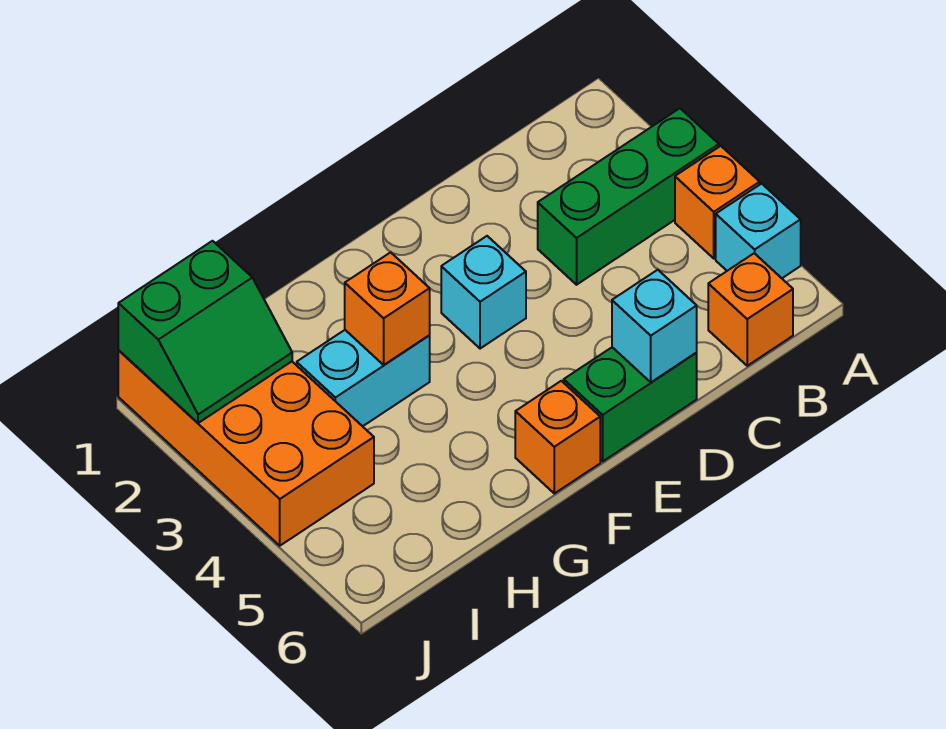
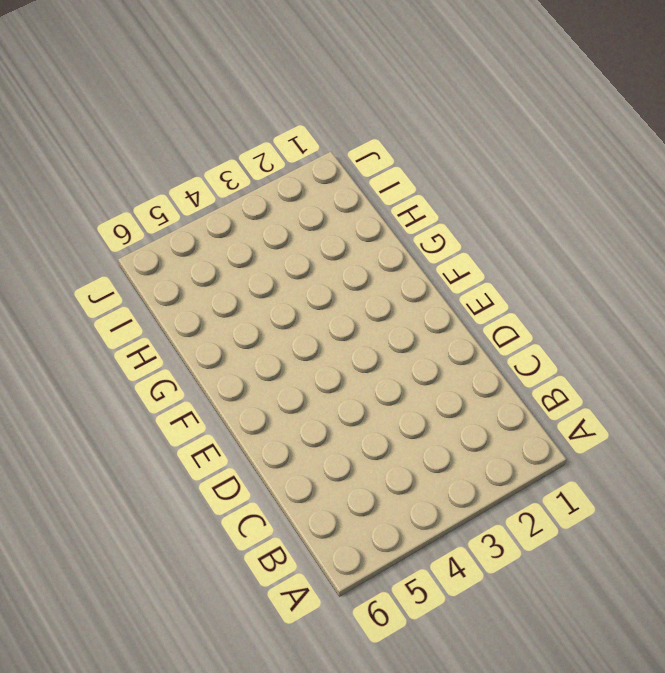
none -> green brick A3:C3 level 1
none -> orange brick A4 level 1
none -> cyan brick A5 level 1

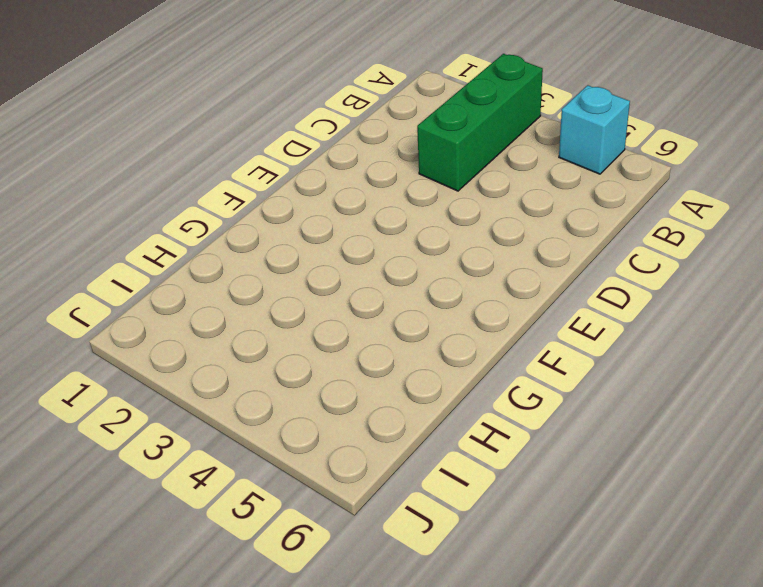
none -> orange brick A4 level 1
none -> orange brick B6 level 1
none -> green brick D6:E6 level 1

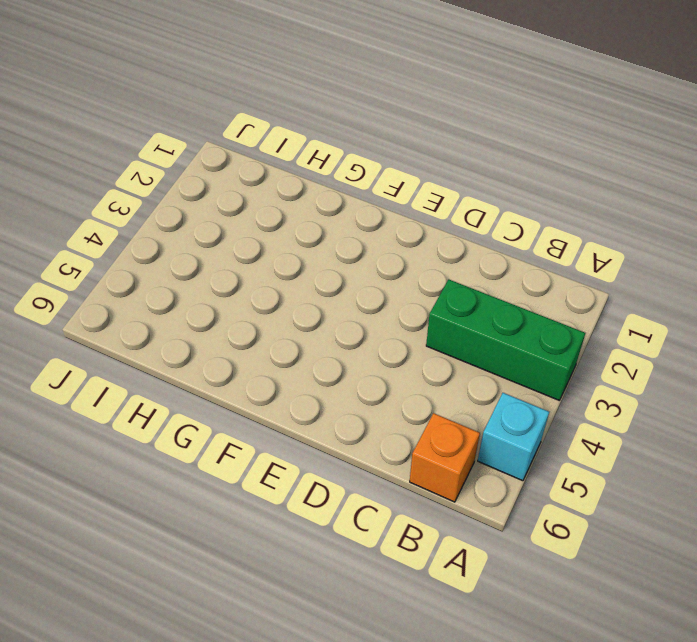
none -> orange brick A4 level 1
none -> green brick D6:E6 level 1
none -> cyan brick E3 level 1

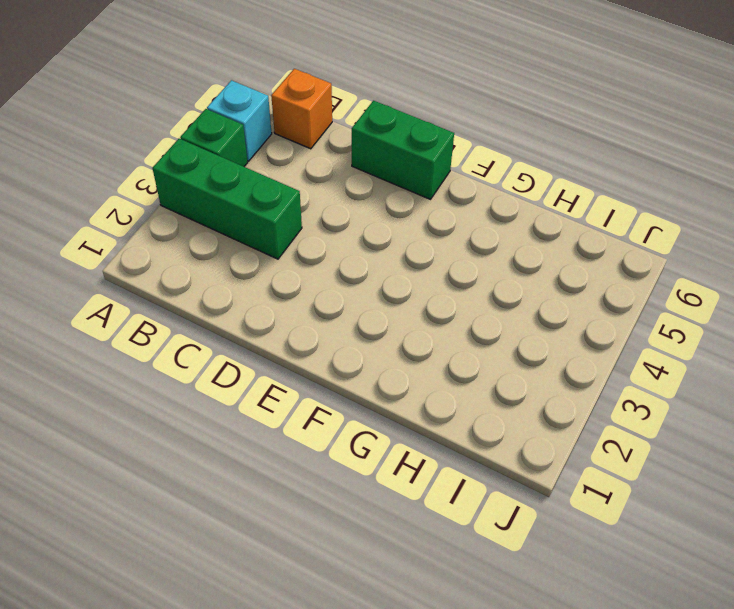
green brick A4 level 1 -> orange brick A4 level 1
none -> cyan brick E3 level 1
none -> orange brick F6 level 1
none -> cyan brick G3:H3 level 1

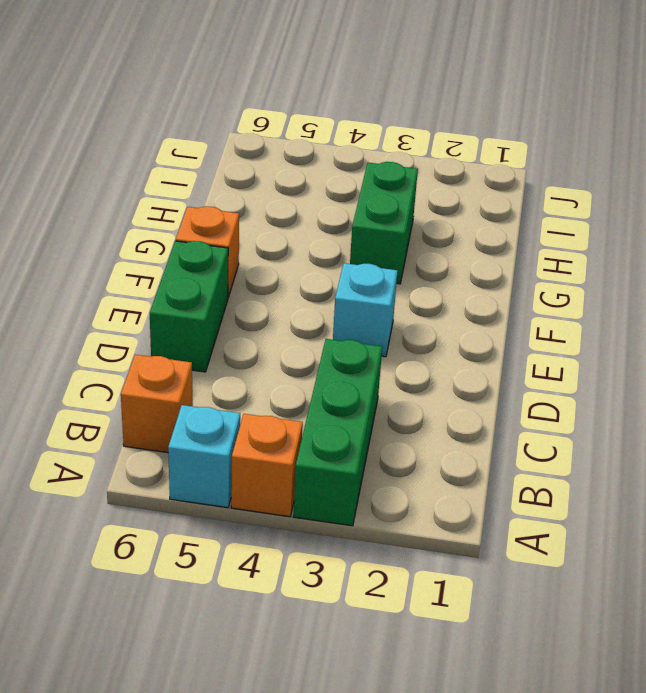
green brick G3:H3 level 1 -> cyan brick G3:H3 level 1
none -> orange brick I1:J4 level 1
none -> cyan brick D6 level 2
none -> orange brick G3 level 2

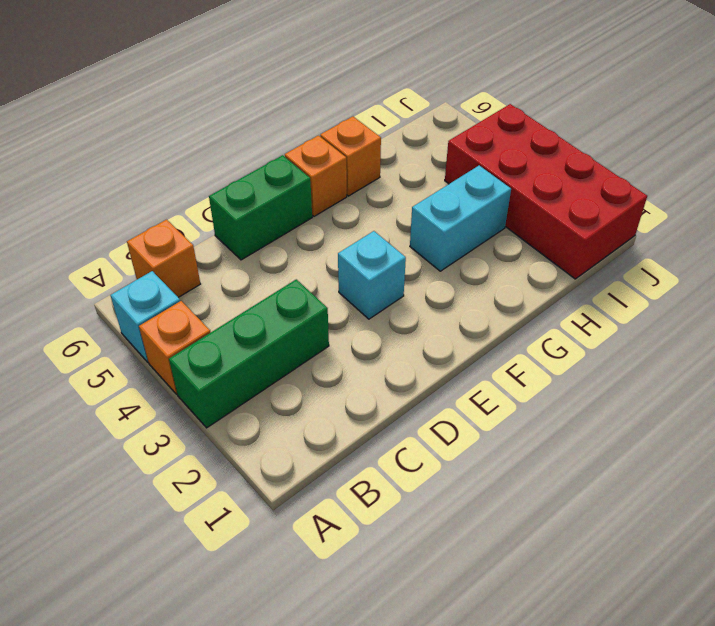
orange brick G6 level 1 -> orange brick G3 level 2
red brick I1:J4 level 1 -> orange brick I1:J4 level 1
none -> cyan brick D6 level 2
none -> green slope I1:J2 level 2 top 1

